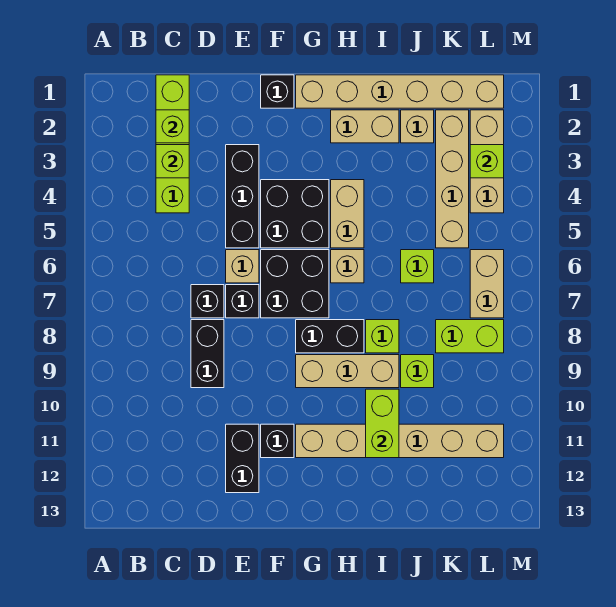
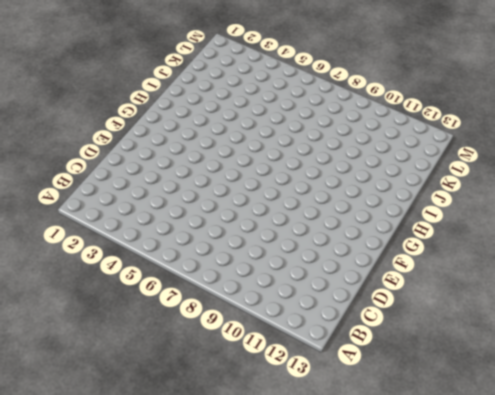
none -> lime brick C1:C4 level 1
none -> black brick D7 level 1
none -> black brick D8:D9 level 1
none -> black brick E3:E5 level 1

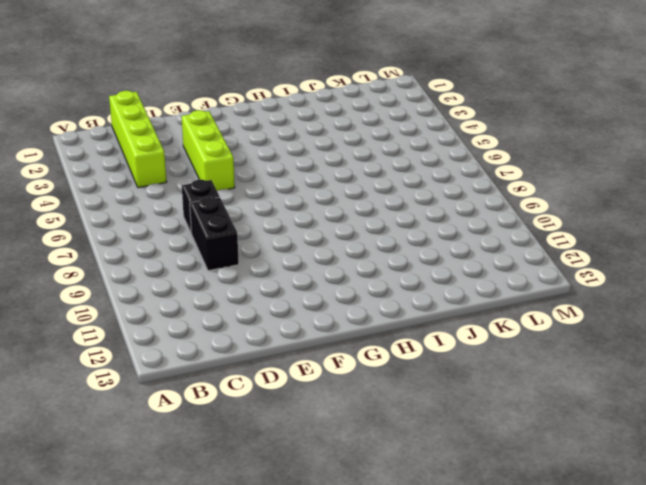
lime brick E3:E5 level 1 -> black brick E3:E5 level 1
none -> tan brick E6 level 1
none -> black brick E7 level 1
none -> black brick E11:E12 level 1
none -> black brick F1 level 1

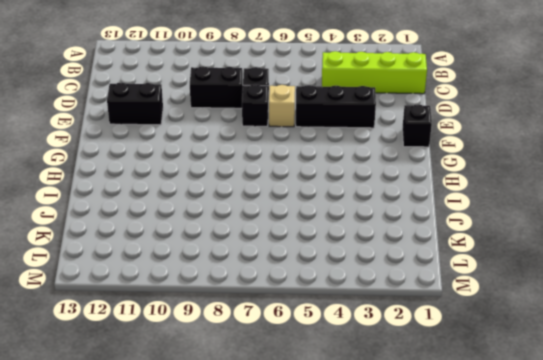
none -> black brick F4:G5 level 1
none -> black brick F6:G7 level 1
none -> black brick F11 level 1
none -> tan brick G1:L1 level 1

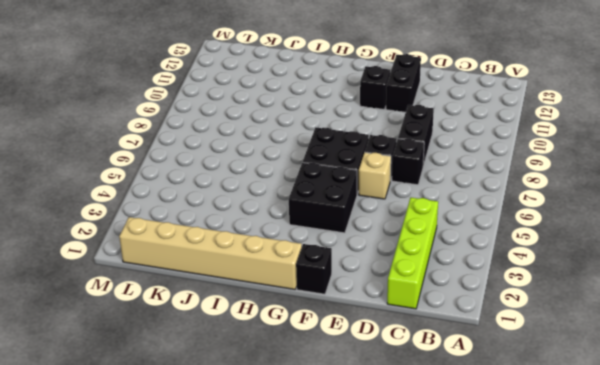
none -> black brick E3:E5 level 1
none -> black brick G8:H8 level 1
none -> tan brick G9:I9 level 1
none -> tan brick G11:L11 level 1

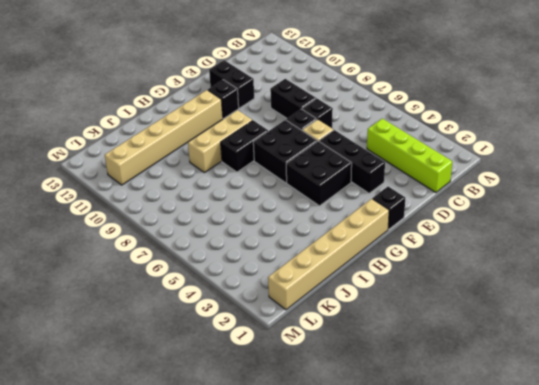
none -> tan brick H2:I2 level 1
none -> tan brick H4:H5 level 1
none -> tan brick H6 level 1
none -> lime brick I8 level 1

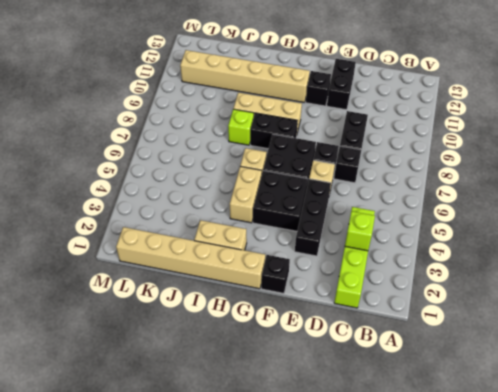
none -> tan brick J2 level 1
none -> lime brick J6 level 1
none -> lime brick J9 level 1
none -> tan brick K2:K5 level 1

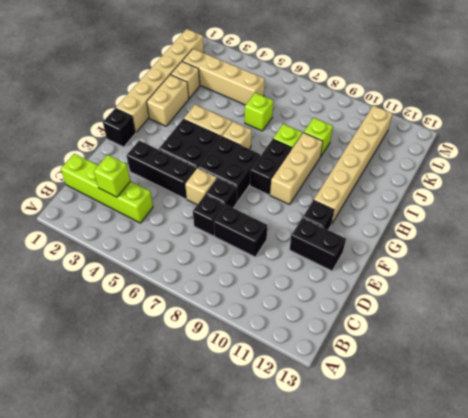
none -> lime brick K8:L8 level 1
none -> tan brick L2:L4 level 1
none -> tan brick L6:L7 level 1
none -> lime brick C2 level 2

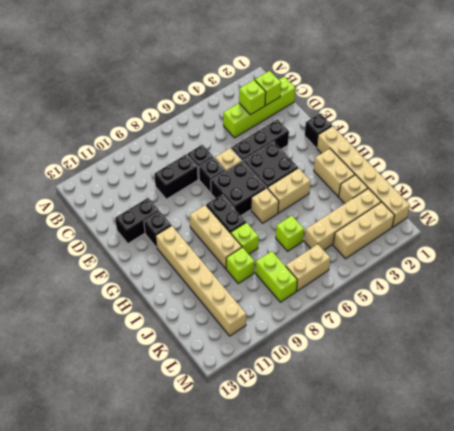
none -> lime brick I10:I11 level 2
none -> lime brick L3 level 2

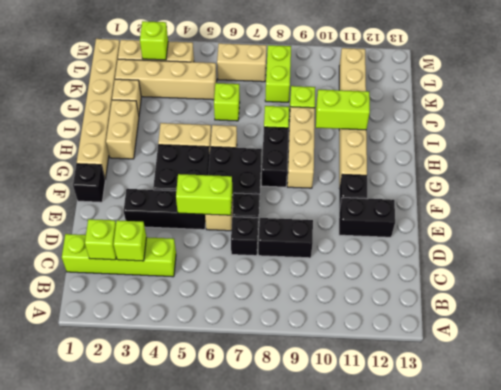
lime brick E5:E6 level 2 -> none

